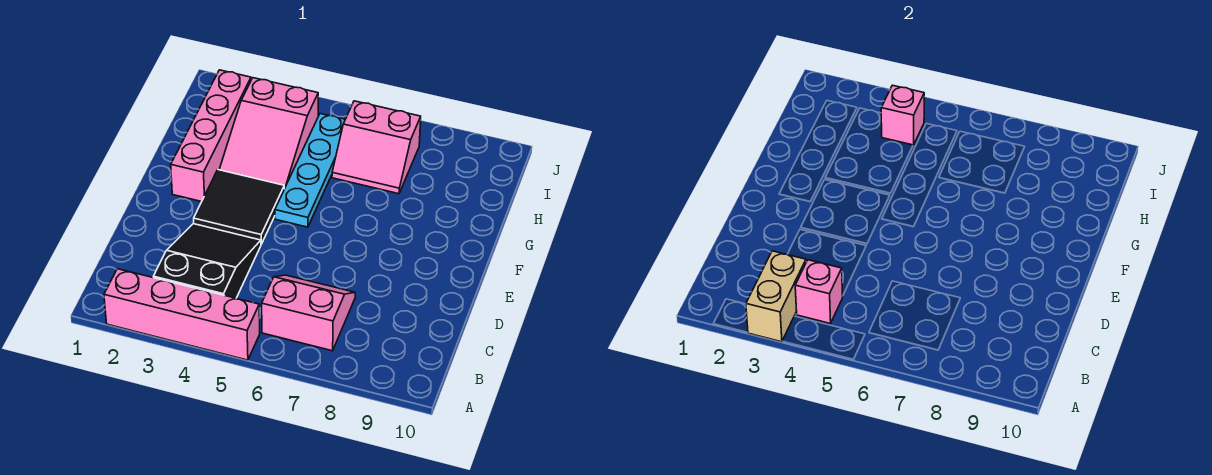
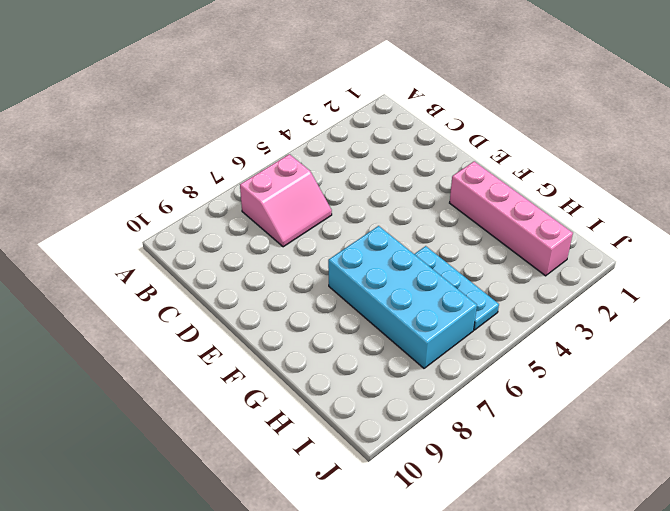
cyan brick F6:I7 level 1 -> pink slope H6:I7 level 1 top I
cyan plate G5:I5 level 1 -> cyan plate F5:I5 level 1
none -> pink brick A2:A5 level 1
none -> black slope B3:D4 level 1 top B

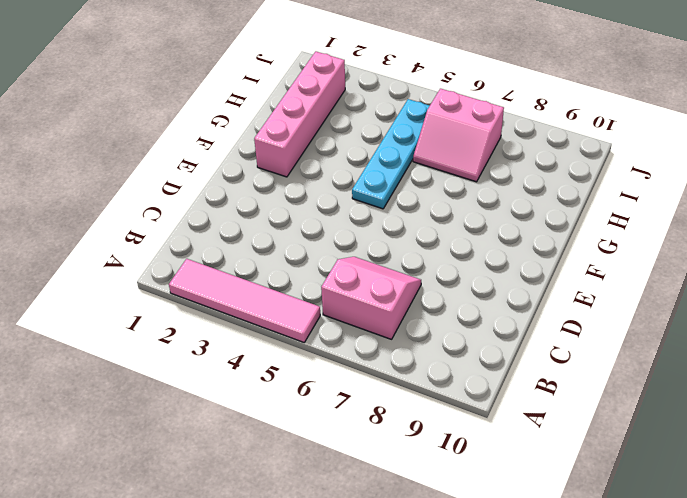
pink tile A2:A5 level 1 -> pink brick A2:A5 level 1
none -> black slope B3:D4 level 1 top B
none -> black tile E3:F4 level 1

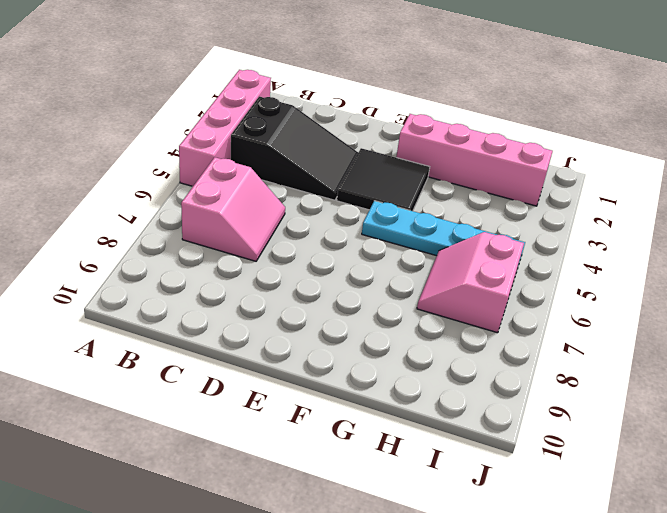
none -> pink slope G3:I4 level 1 top I
none -> tan brick A3:B3 level 2

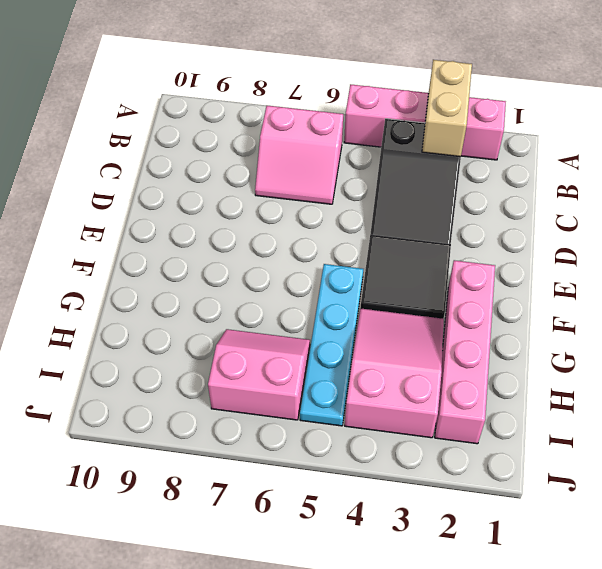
none -> pink brick B4 level 2
none -> pink brick I4 level 2

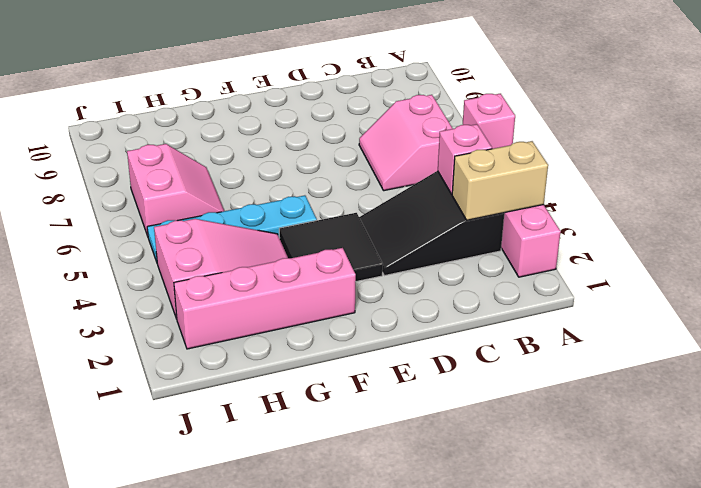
pink brick A5 level 2 -> pink brick I4 level 2

